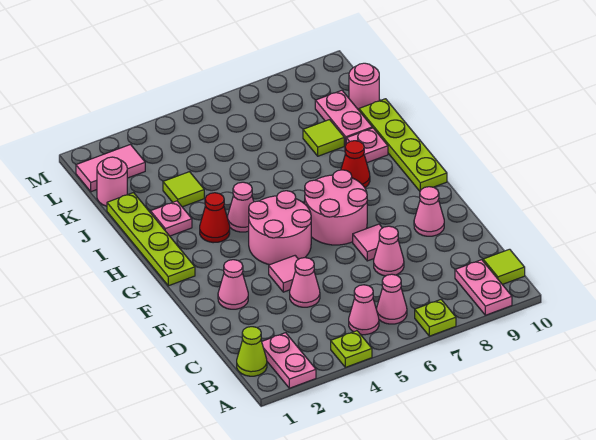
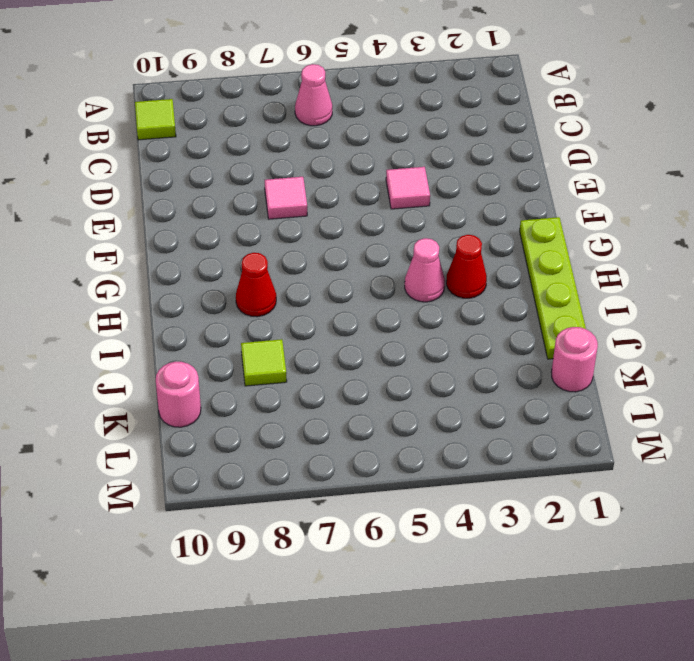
none -> pink plate A2:B2 level 1
none -> lime plate A4 level 1
none -> lime plate A7 level 1

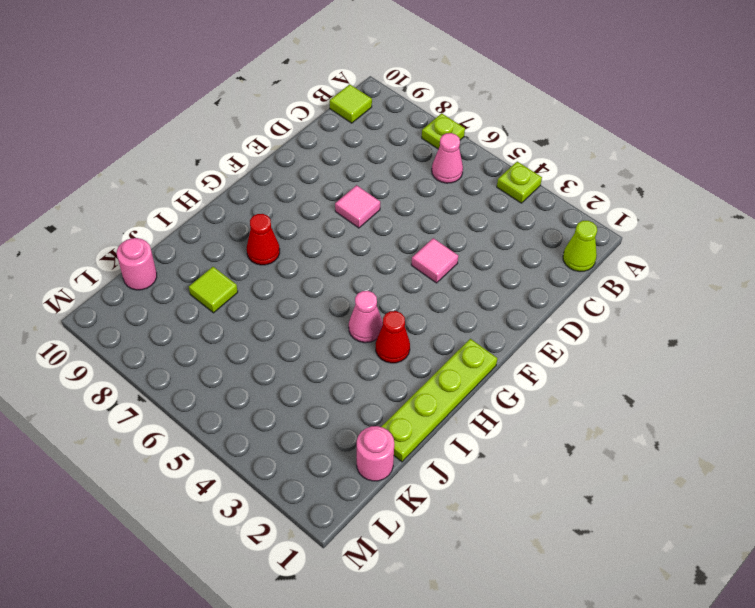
none -> pink plate A2:B2 level 1
none -> pink plate A9:B9 level 1
none -> pink cone B5 level 1

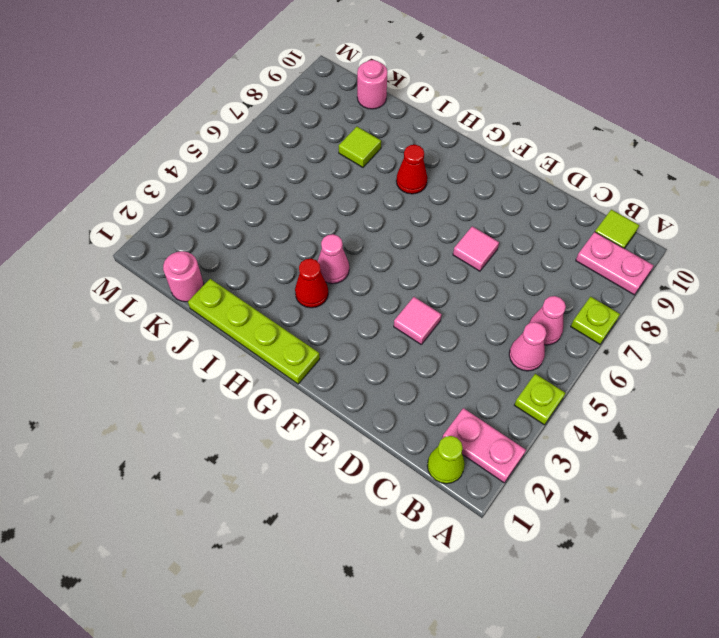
none -> pink cone D4 level 1
none -> pink cone D7 level 1
none -> pink cone E2 level 1

